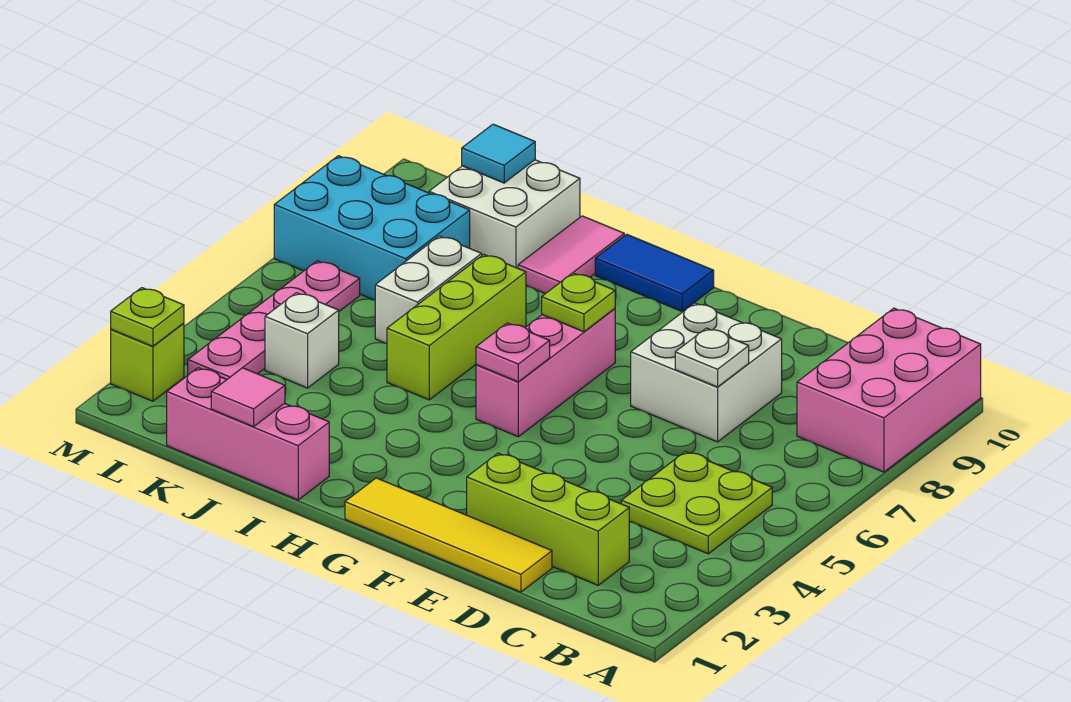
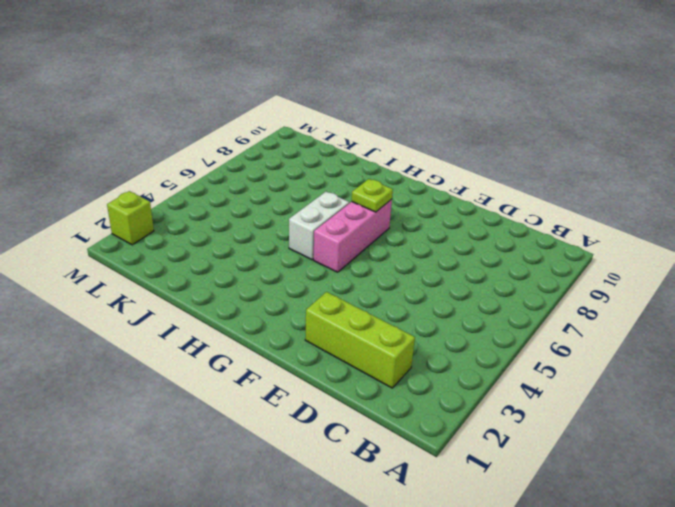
white brick H5:H6 level 1 -> white brick J6:J7 level 1
none -> pink brick A8:B10 level 1
none -> lime plate B4:C5 level 1
none -> yellow tile D1:G1 level 1

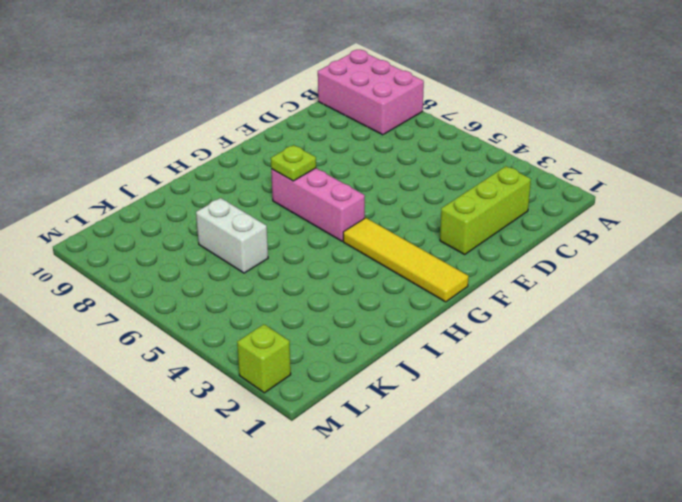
yellow tile G1:G4 level 1 -> yellow tile D1:G1 level 1
none -> lime plate B4:C5 level 1
none -> white brick D7:E8 level 1
none -> blue tile G10:H10 level 1

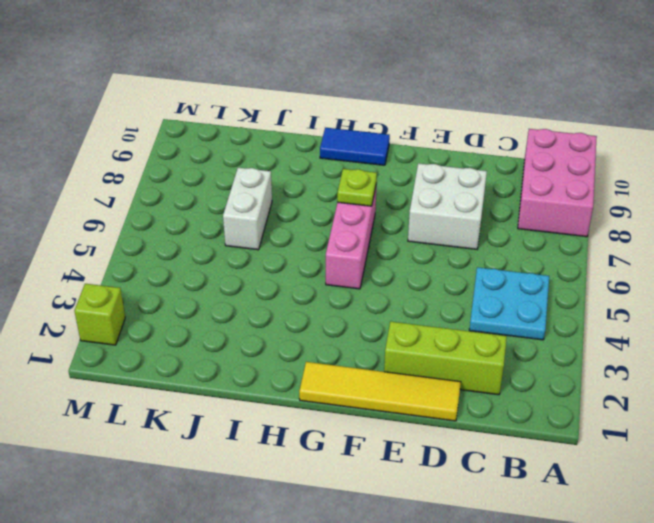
cyan plate B4:C5 level 1 -> lime plate B4:C5 level 1
none -> pink brick I1:K1 level 1
none -> lime brick I5:I7 level 1
none -> pink tile I9:I10 level 1

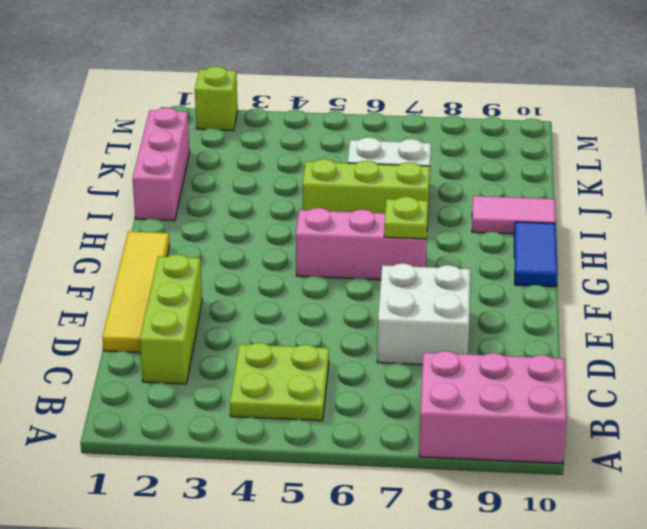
none -> white brick J9:K10 level 1
none -> white brick K4 level 1
none -> cyan brick K7:M8 level 1

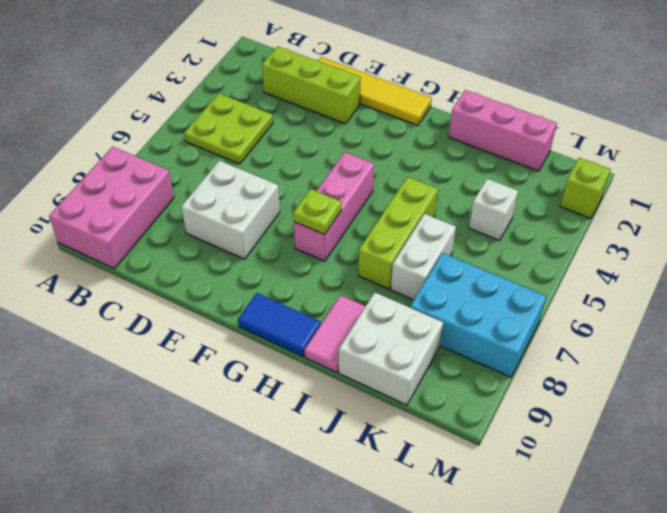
none -> pink plate L3:L6 level 1
none -> white plate D7 level 2
none -> pink plate G5 level 2

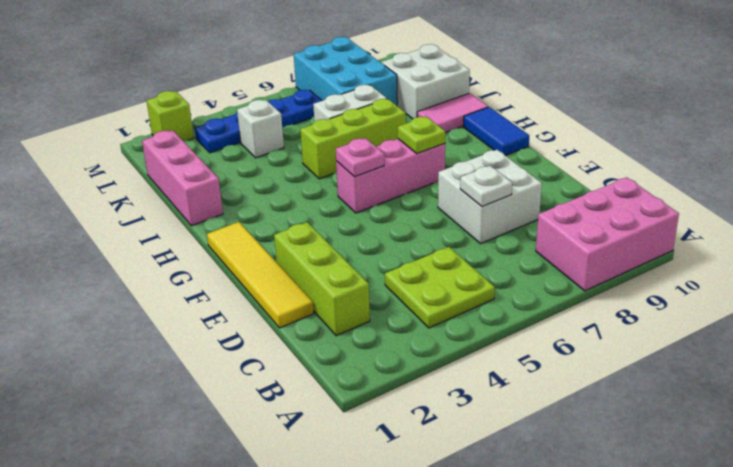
blue plate L3:L6 level 1 -> pink plate L3:L6 level 1
none -> pink tile J1 level 2
none -> cyan tile K10 level 2
none -> lime plate M2 level 2

